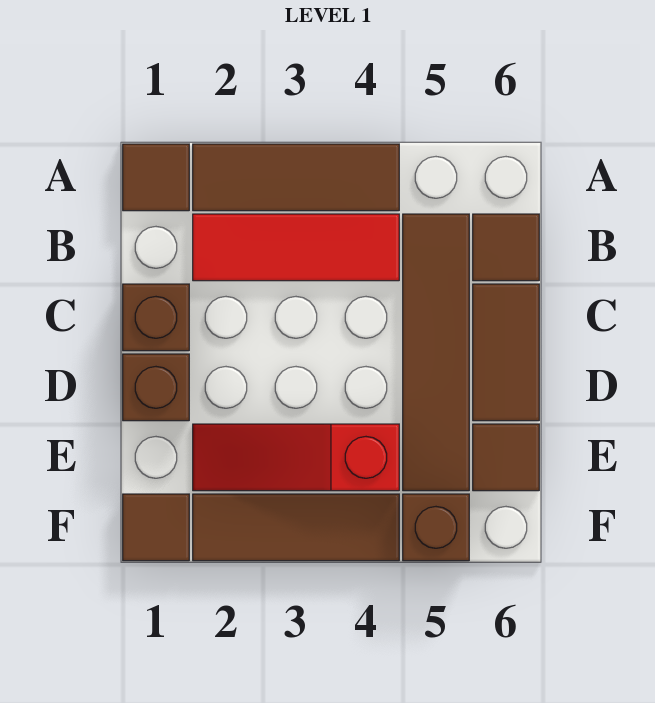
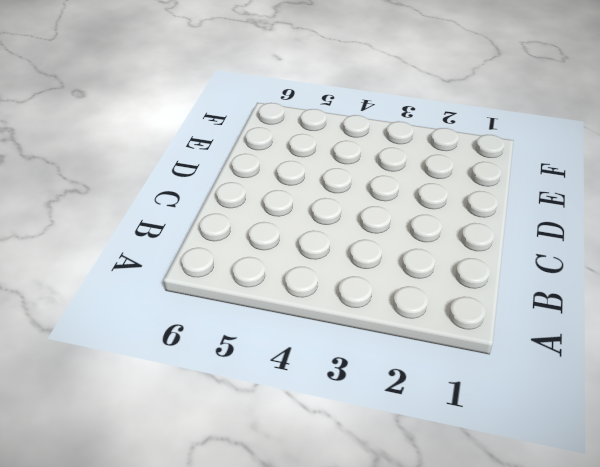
none -> brown tile A1 level 1
none -> brown tile A2:A4 level 1
none -> red tile B2:B4 level 1

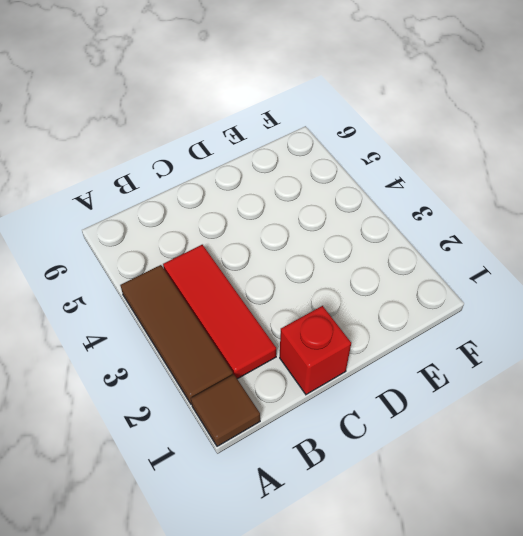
red brick C1 level 1 -> brown brick C1 level 1
none -> brown tile B5:E5 level 1
none -> brown tile B6 level 1
none -> brown tile C6:D6 level 1

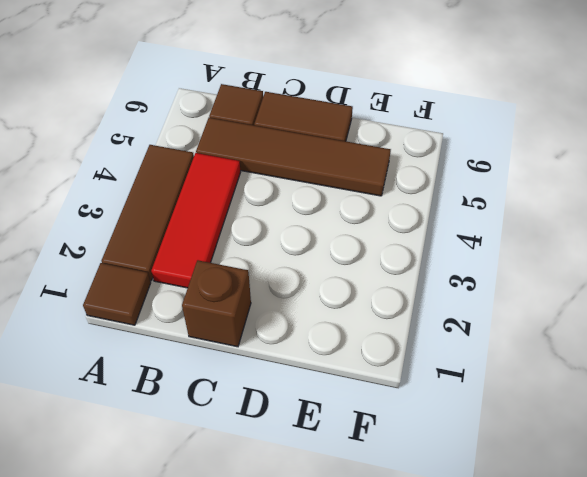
none -> brown brick D1 level 1
none -> red slope E2:E4 level 1 top 4
none -> brown tile E6 level 1

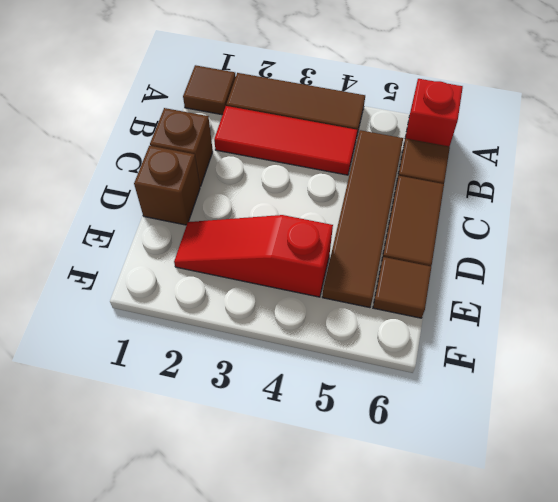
red brick A6 level 1 -> none
none -> brown tile F1 level 1
none -> brown tile F2:F4 level 1
none -> brown brick F5 level 1

